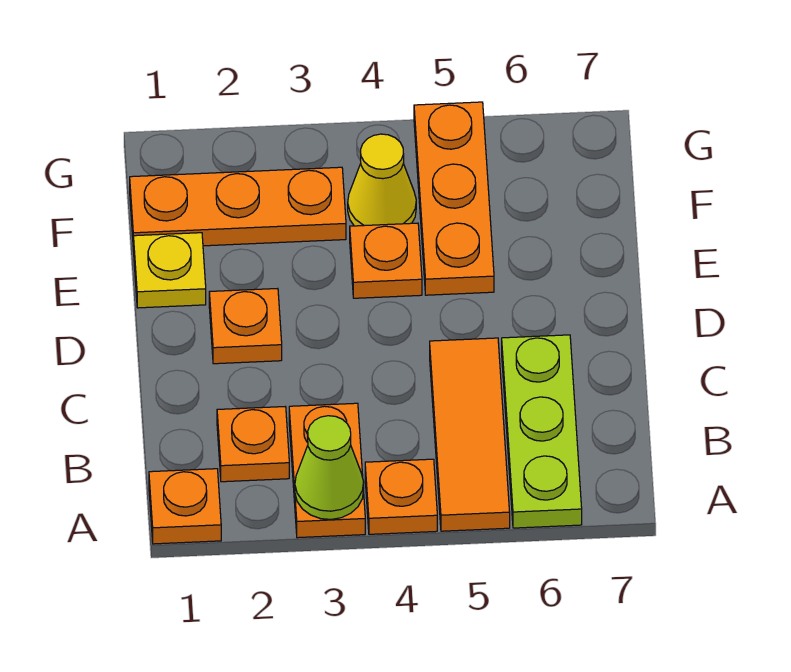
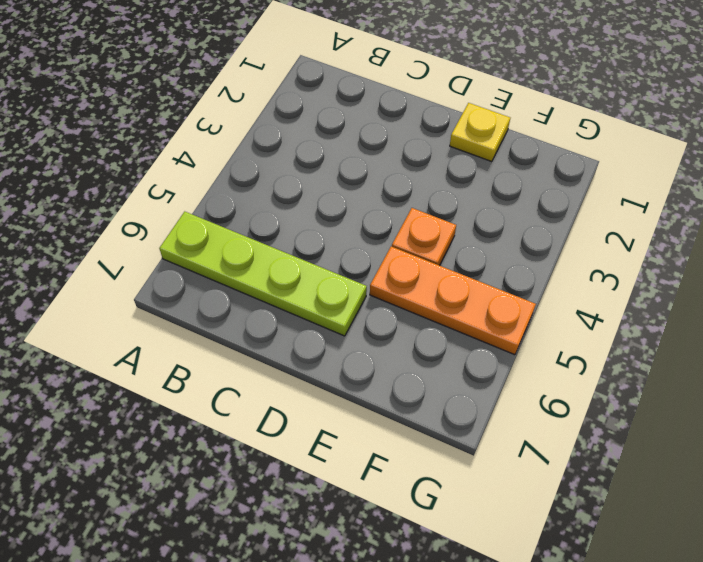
lime plate A6:D6 level 1 -> lime plate A6:C6 level 1
none -> orange plate A1 level 1
none -> orange plate A3:B3 level 1
none -> orange plate A4 level 1

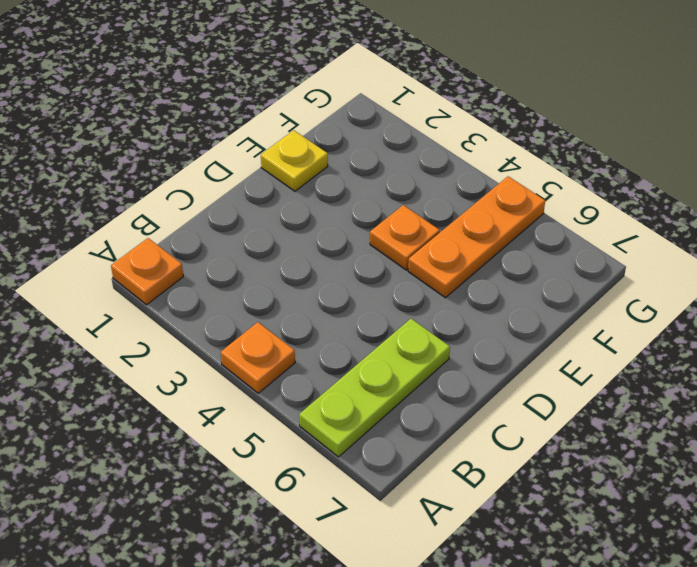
none -> orange plate A3:B3 level 1
none -> orange tile A5:C5 level 1
none -> orange plate B2 level 1

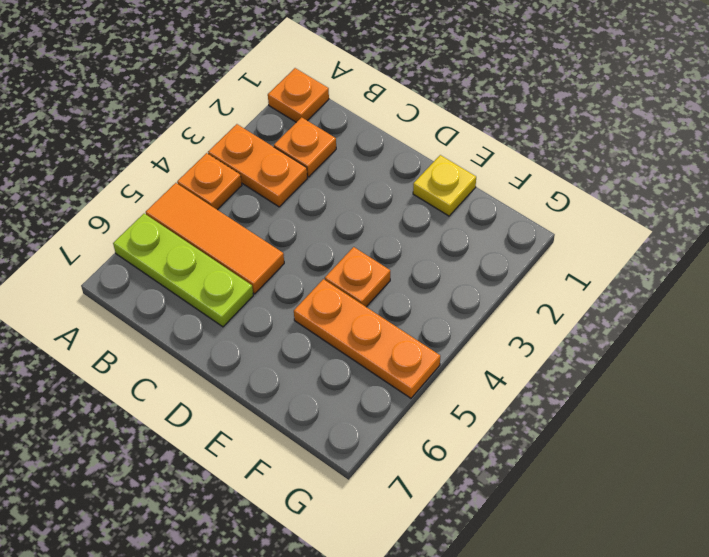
none -> orange plate D2 level 1
none -> orange plate F1:F3 level 1
none -> yellow cone F4 level 1

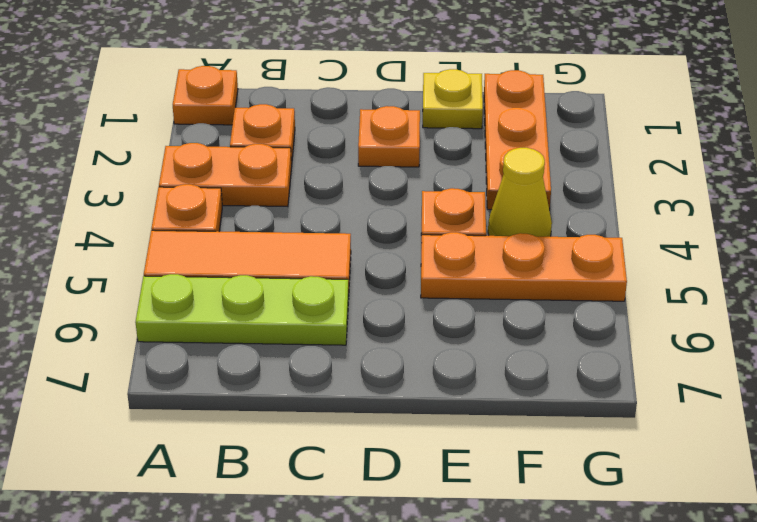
none -> lime cone A3 level 2

